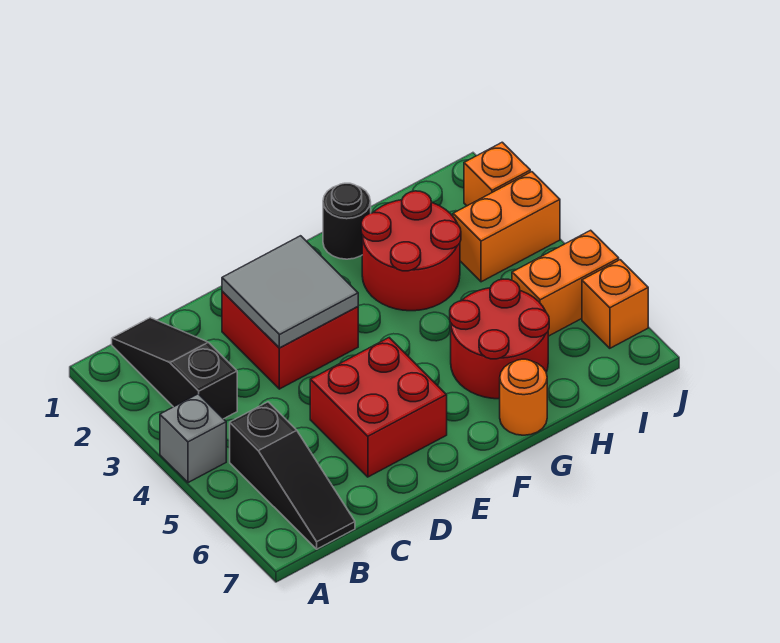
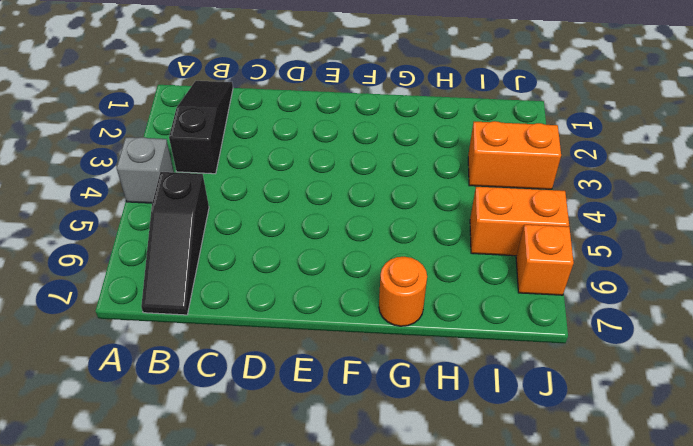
none -> red brick D2:E3 level 1
none -> red brick D5:E6 level 1
none -> black round brick G1 level 1

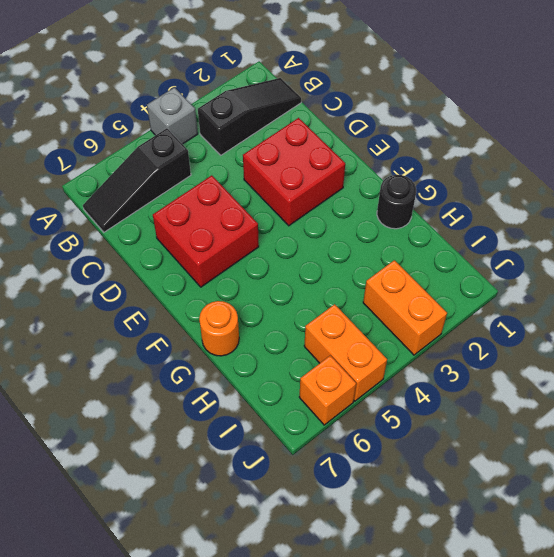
none -> red round brick G2:H3 level 1
none -> red round brick G5:H6 level 1
none -> orange brick J2 level 1

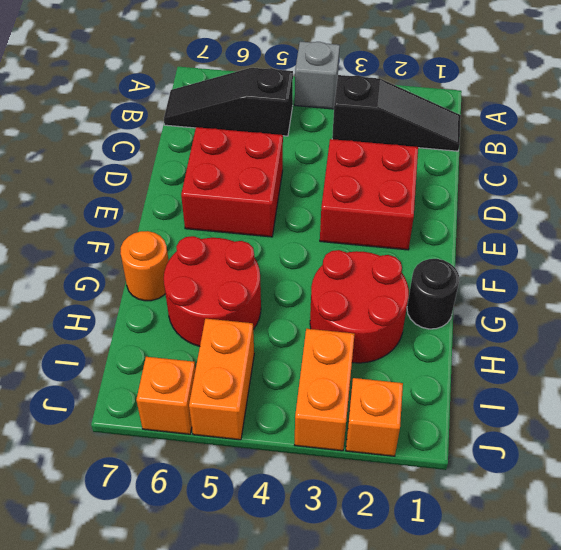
none -> grey tile D2:E3 level 2

